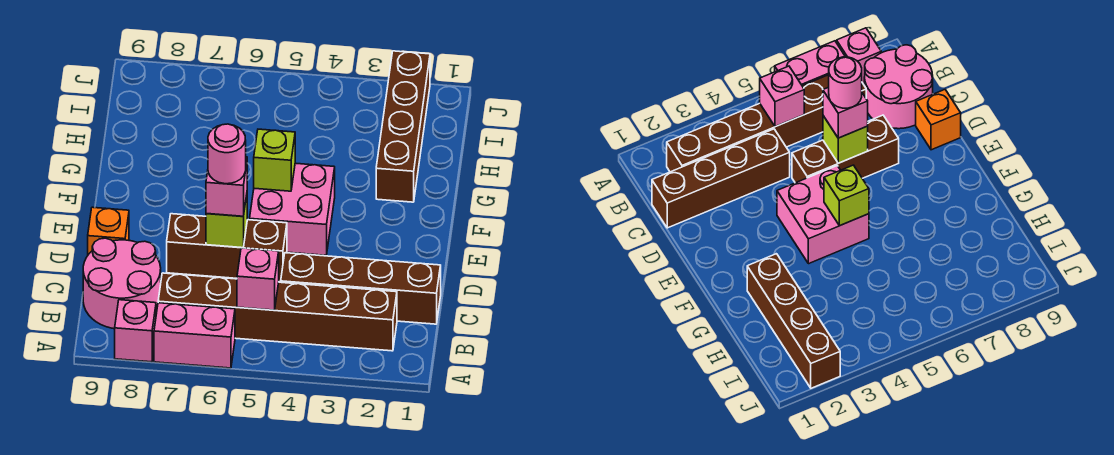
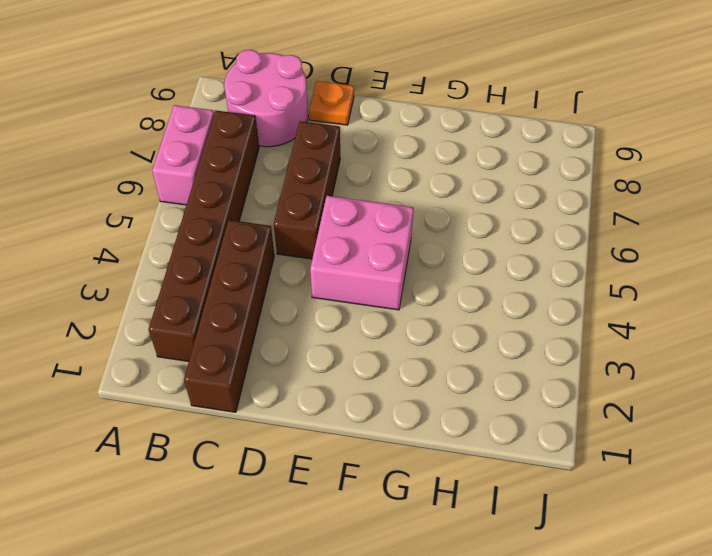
orange plate D9 level 1 -> orange brick D9 level 1
none -> pink brick A8 level 1
none -> brown brick G2:J2 level 1
none -> pink brick B5 level 2

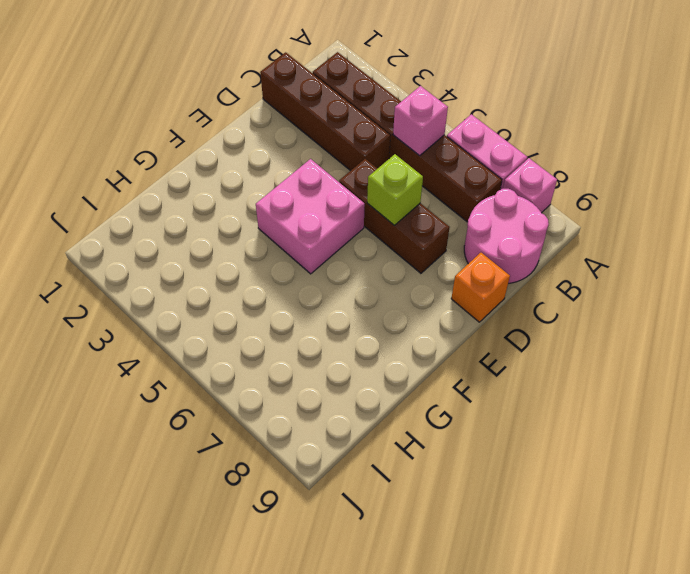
none -> brown brick G2:J2 level 1
none -> lime brick F5 level 2
none -> pink brick D6 level 3

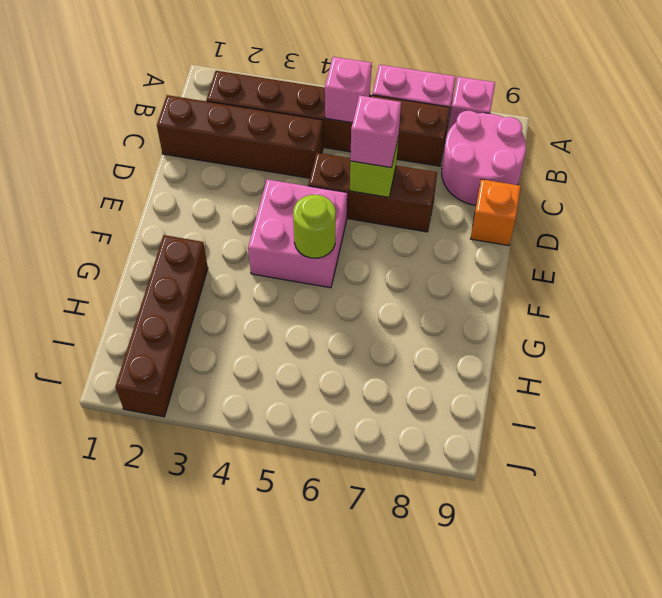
lime round brick F5 level 2 -> lime brick F5 level 2
none -> pink round brick D6 level 4

